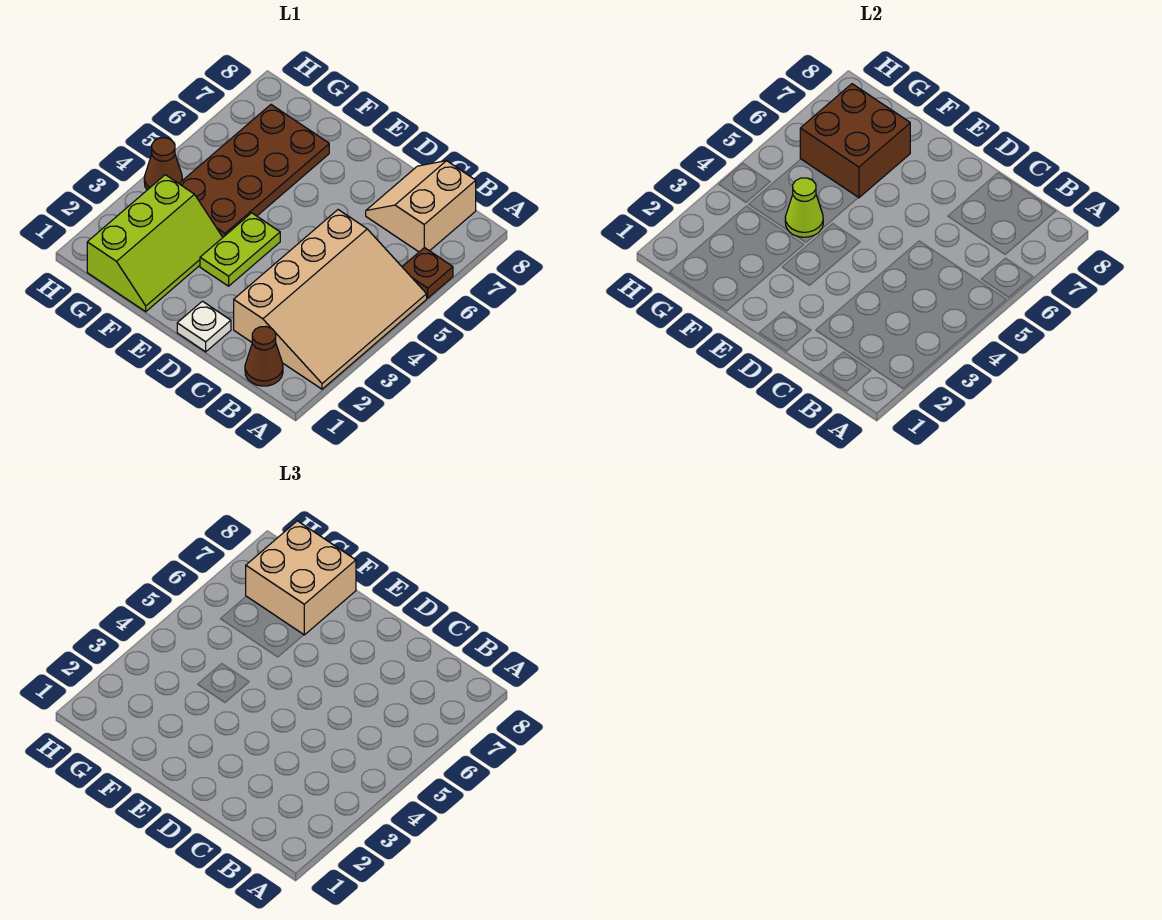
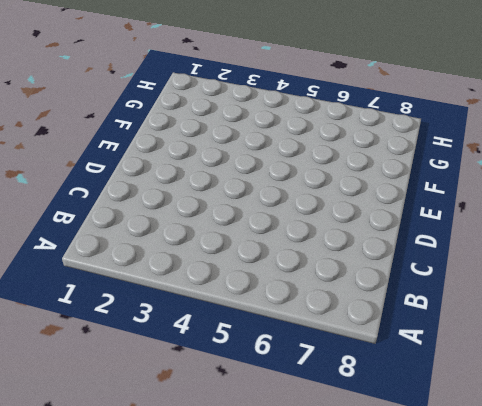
none -> tan slope A2:C5 level 1 top C
none -> brown plate A6 level 1
none -> brown cone B1 level 1

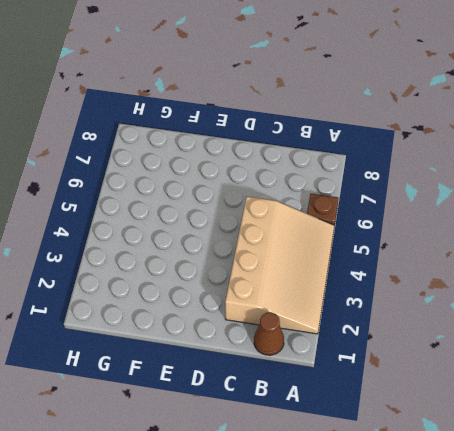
none -> tan slope B7:C8 level 1 top B
none -> white plate D1 level 1
none -> lime plate E3:E4 level 1

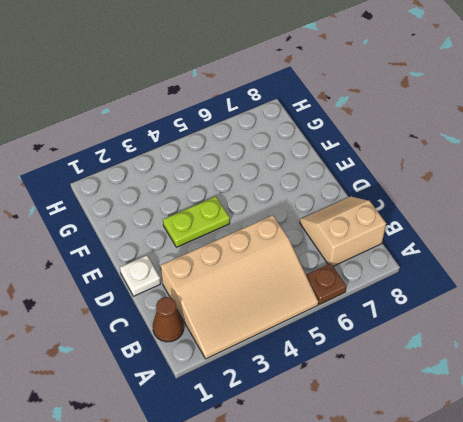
none -> lime slope F1:G3 level 1 top G
none -> brown plate F4:G7 level 1
none -> brown cone H4 level 1

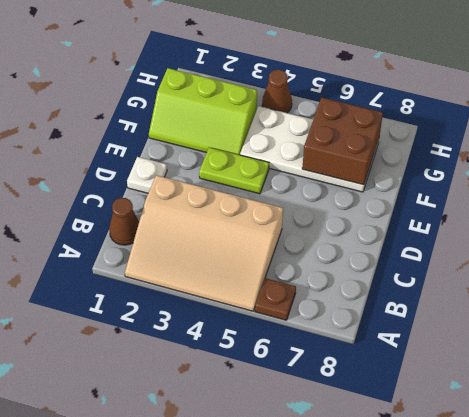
white plate F4:G7 level 1 -> brown plate F4:G7 level 1
none -> tan slope B7:C8 level 1 top B
none -> lime cone F4 level 2
none -> tan brick F7:G8 level 3

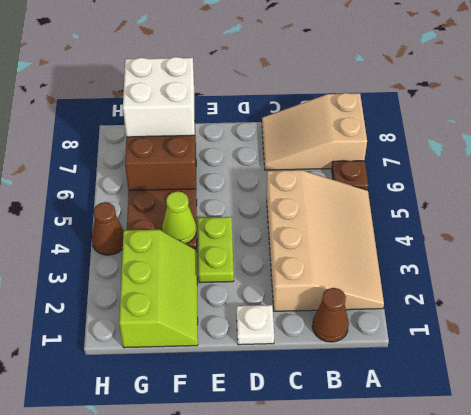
tan slope A7:C8 level 1 top A -> tan slope B7:C8 level 1 top B
white brick F7:G8 level 3 -> tan brick F7:G8 level 3

